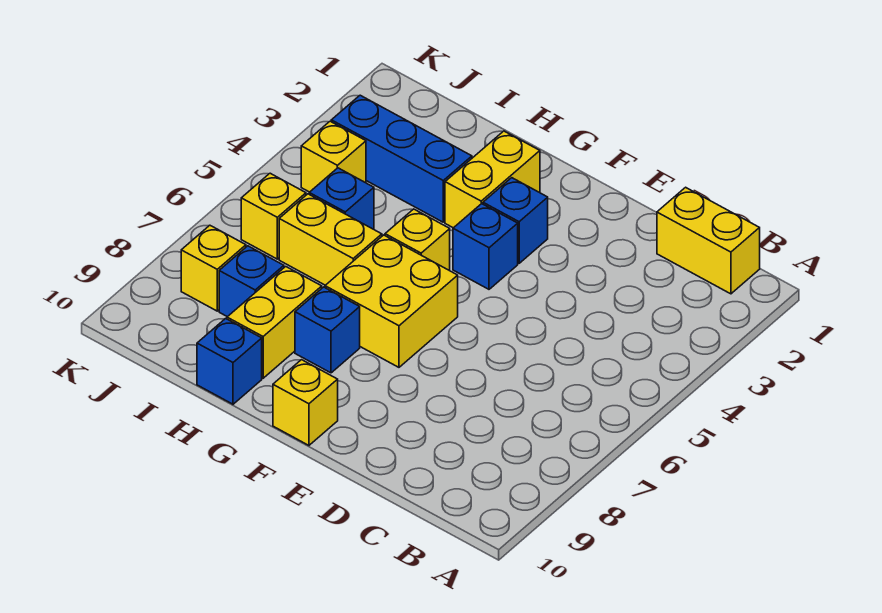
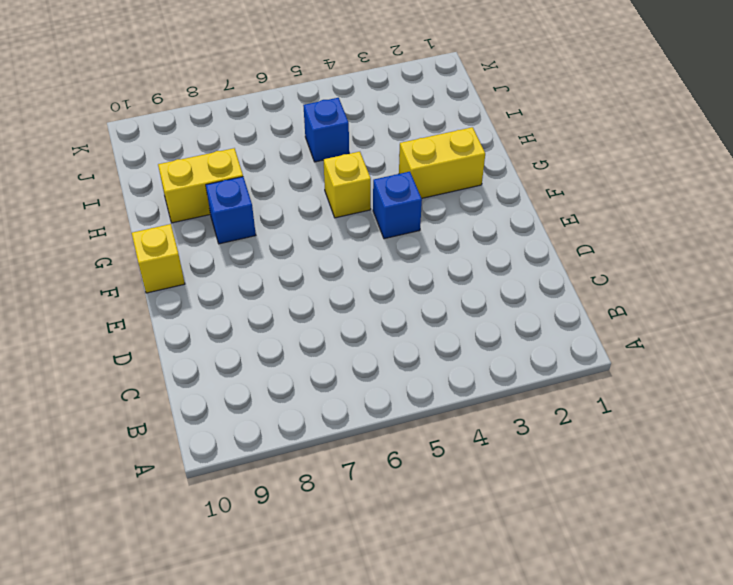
none -> yellow brick B1:C1 level 1
none -> blue brick F3 level 1
none -> yellow brick F6:G7 level 1

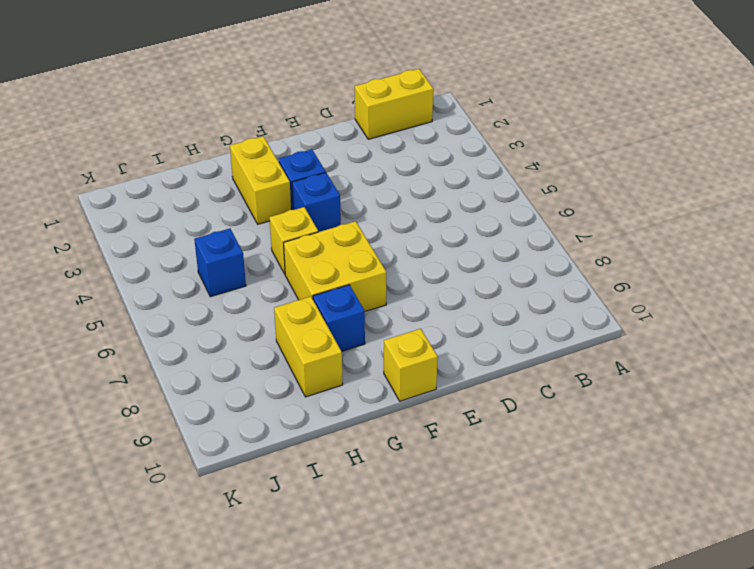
none -> blue brick H3:J3 level 1
none -> yellow brick H6:I6 level 1
none -> blue brick H10 level 1

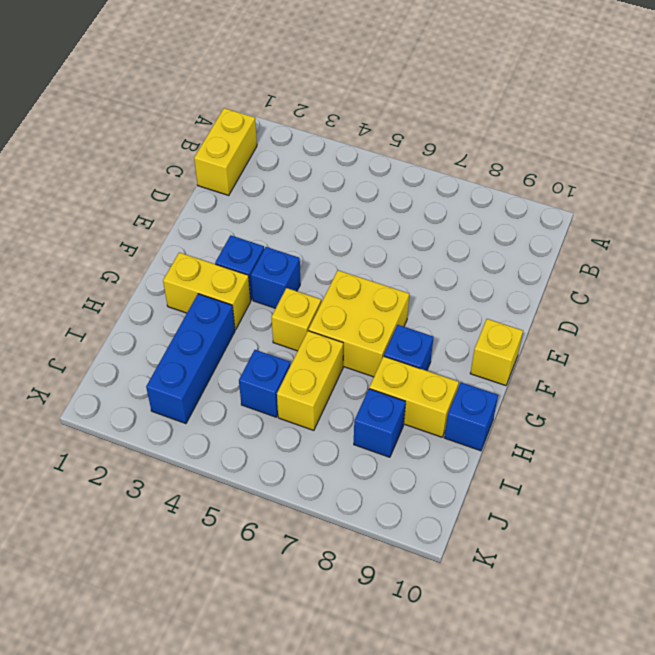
none -> yellow brick J4 level 1
none -> yellow brick J6 level 1
none -> yellow brick J8 level 1

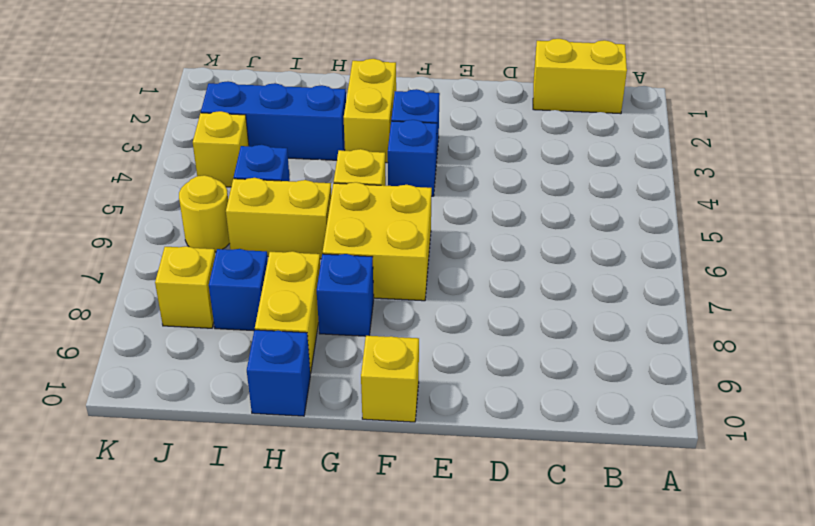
yellow round brick J6 level 1 -> yellow brick J6 level 1

